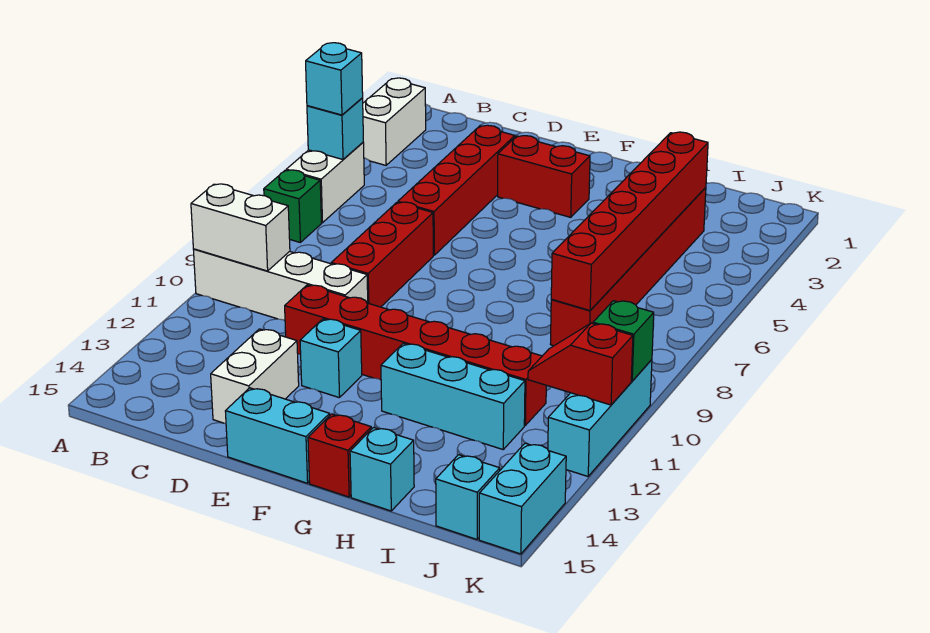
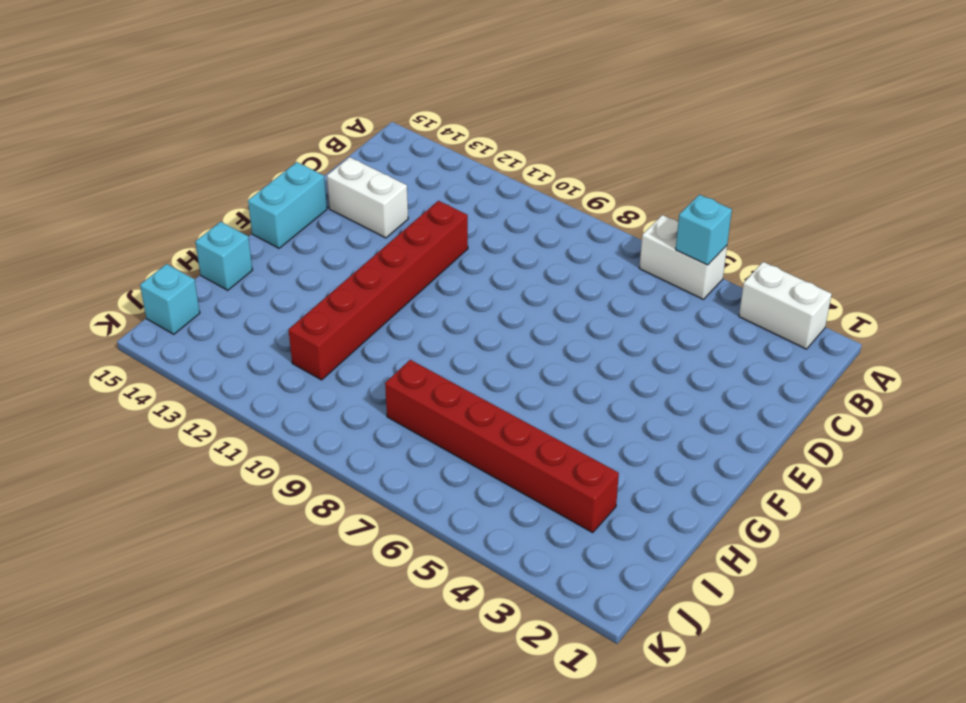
none -> green brick A7 level 1
none -> white brick A10:D10 level 1
none -> red brick D3:D6 level 1

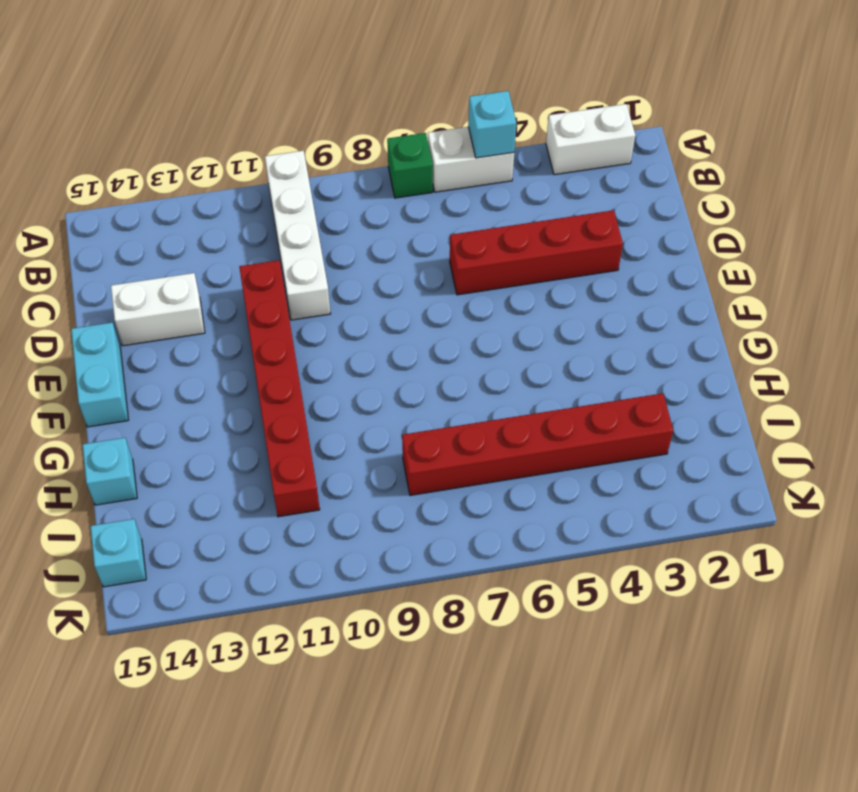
none -> red brick D7:D9 level 1
none -> red brick E3:F3 level 1
none -> cyan brick E12 level 1

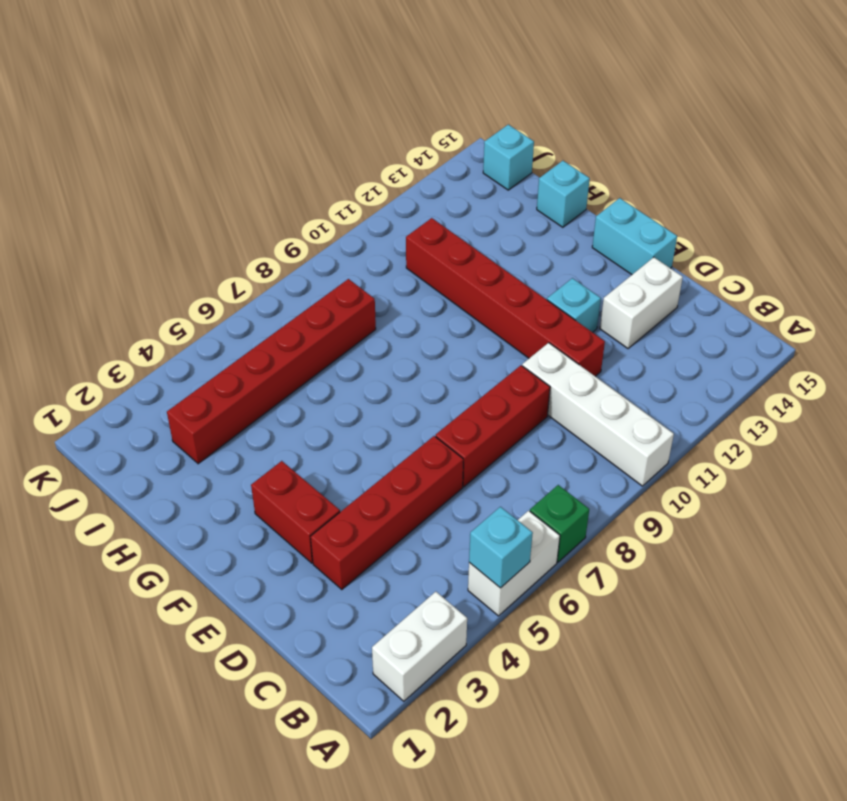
none -> cyan brick G12:I12 level 1
none -> red brick G15 level 1
none -> cyan brick K10:K12 level 1

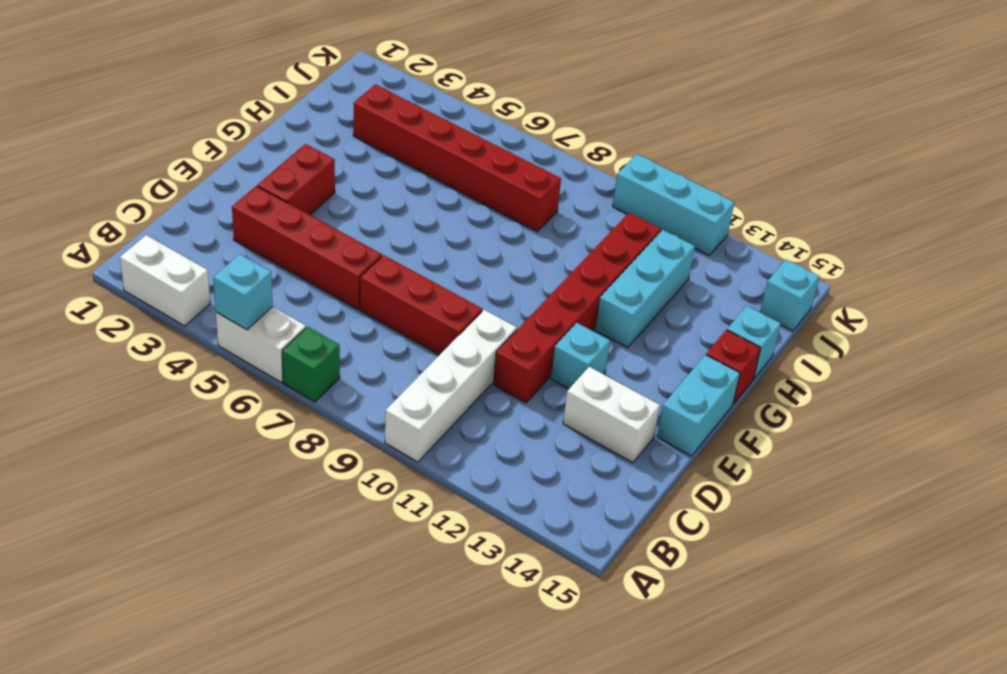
none -> cyan brick K14:K15 level 1
none -> white brick A10:B10 level 2
none -> red brick I3:I8 level 2

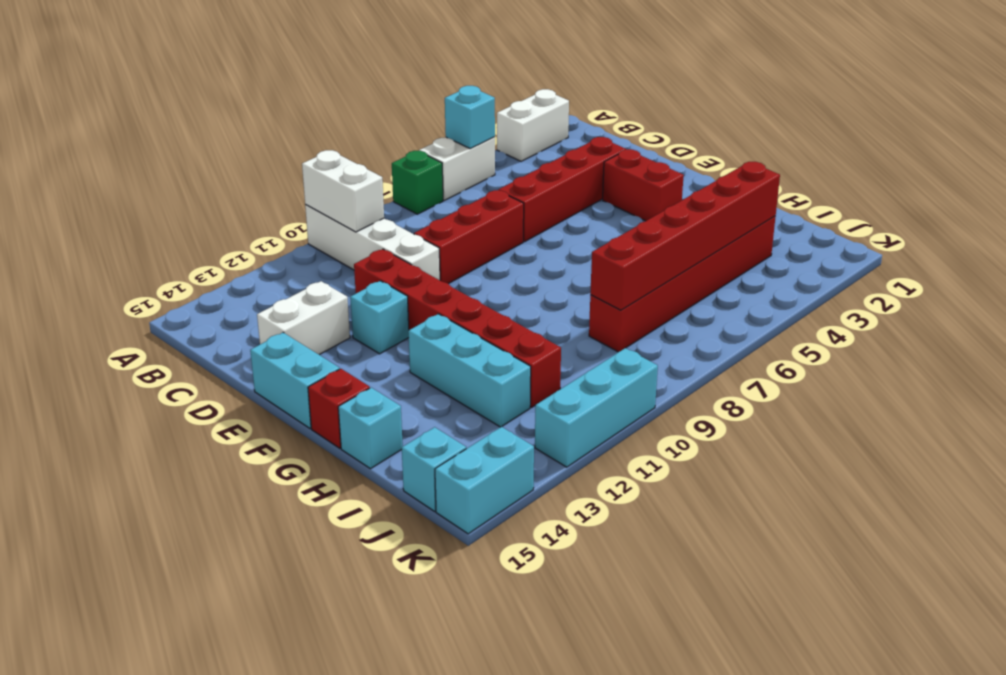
none -> red slope J11:K11 level 2 top K
none -> green brick K10 level 2
none -> cyan brick A5 level 3

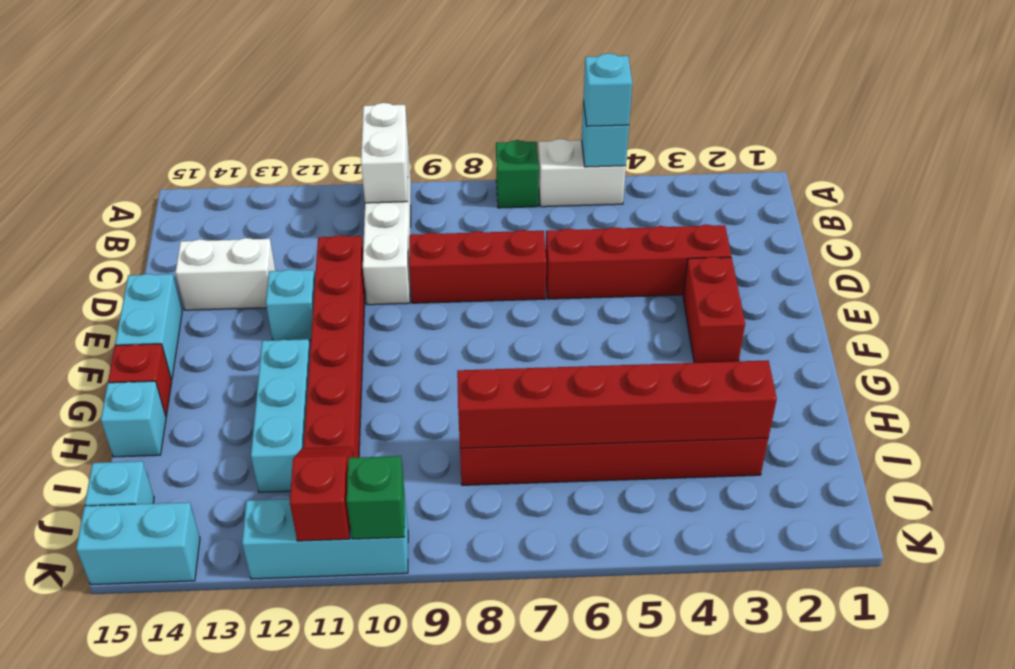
none -> white brick A2:A3 level 1

